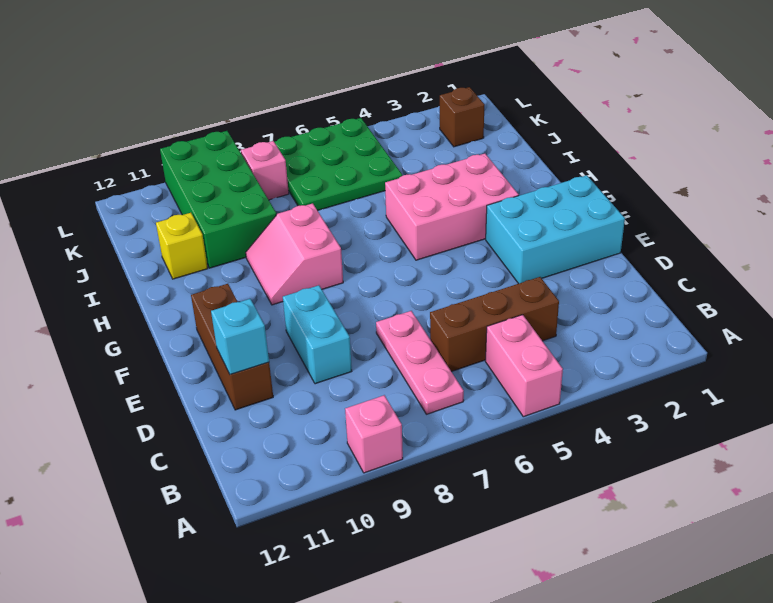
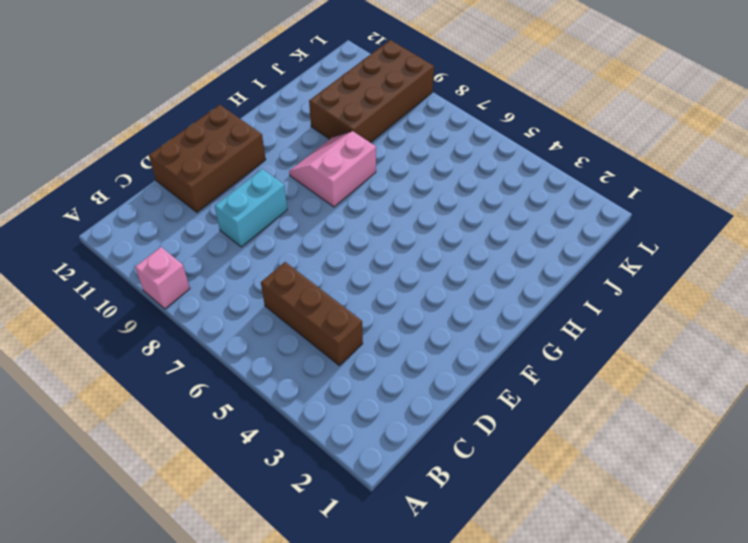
brown brick D11:F12 level 1 -> brown brick D11:F11 level 1
brown brick I9:L10 level 1 -> green brick I9:L10 level 1
none -> pink brick A5:B5 level 1
none -> pink plate B7:D7 level 1
none -> cyan brick E1:F3 level 1

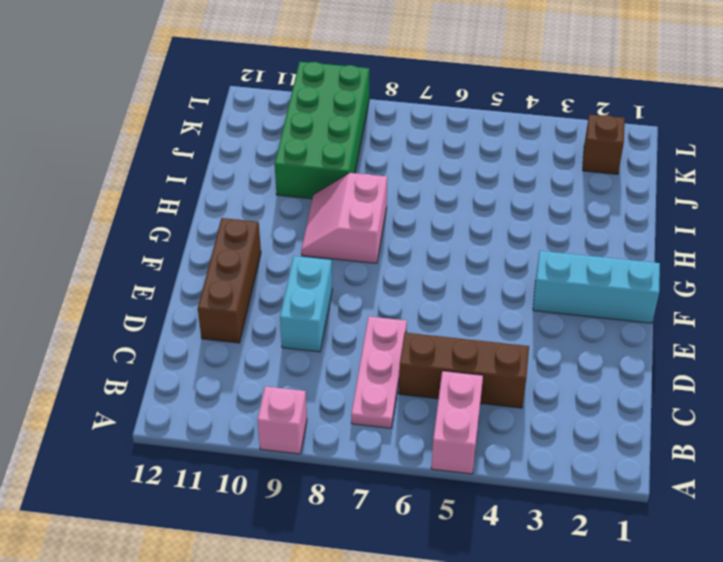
cyan brick F1:F3 level 1 -> cyan brick E1:F3 level 1
none -> pink brick G3:H5 level 1
none -> yellow brick I11 level 1
none -> green plate J5:L7 level 1

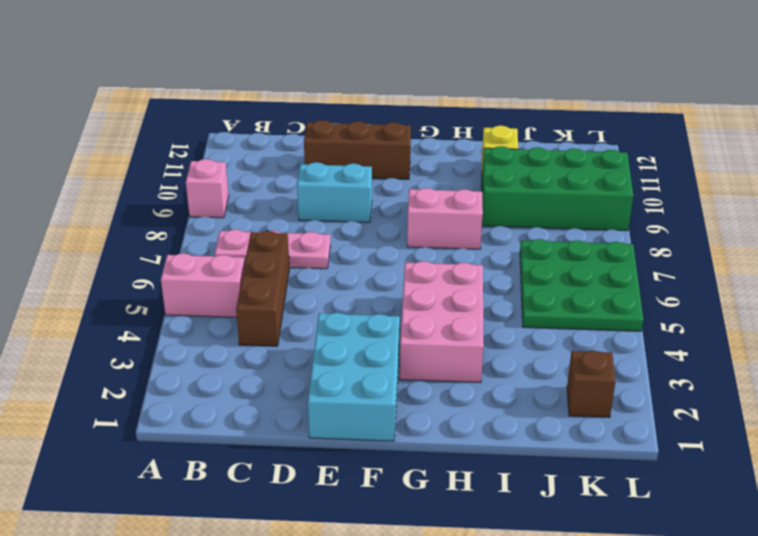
none -> pink brick K8 level 1
none -> cyan brick D11 level 2

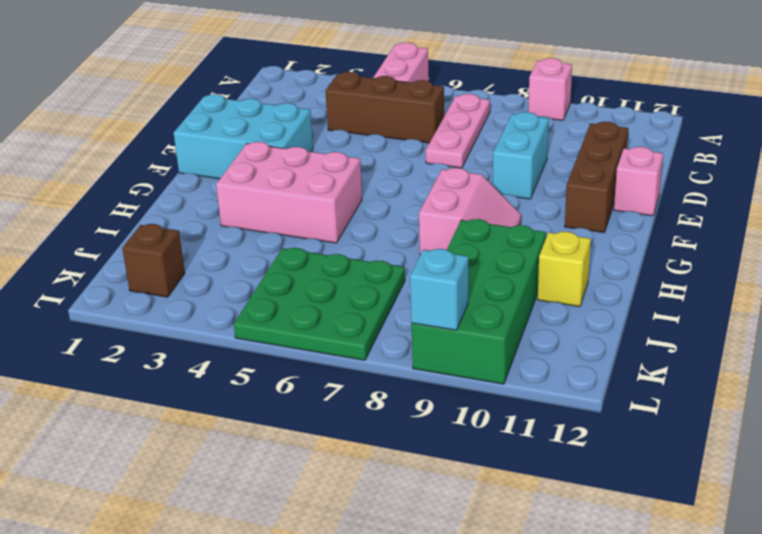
pink brick E12 level 1 -> pink brick K8 level 1
cyan brick L9 level 2 -> cyan brick D11 level 2

